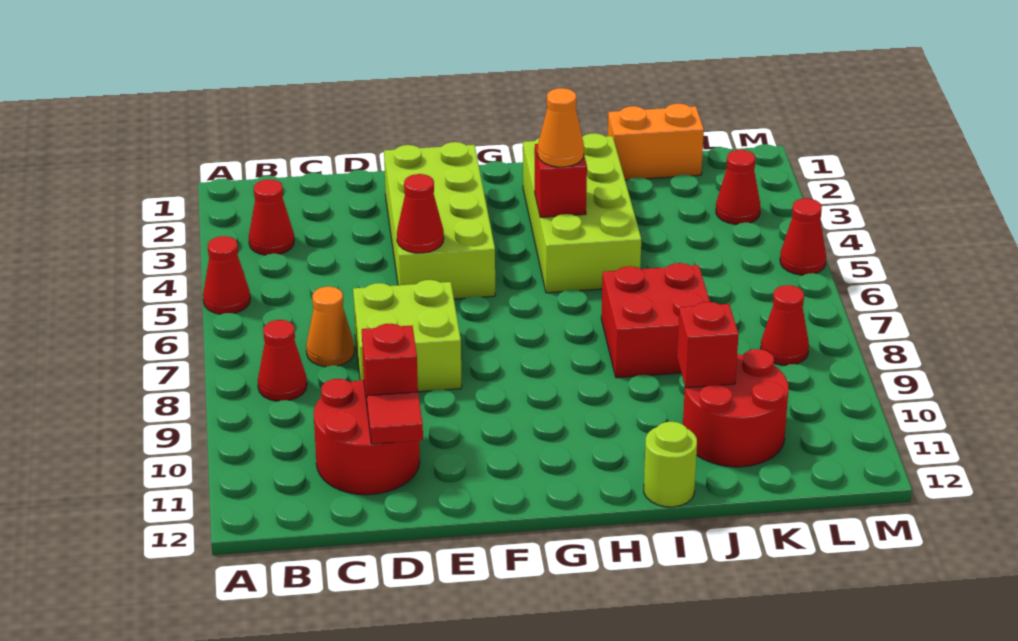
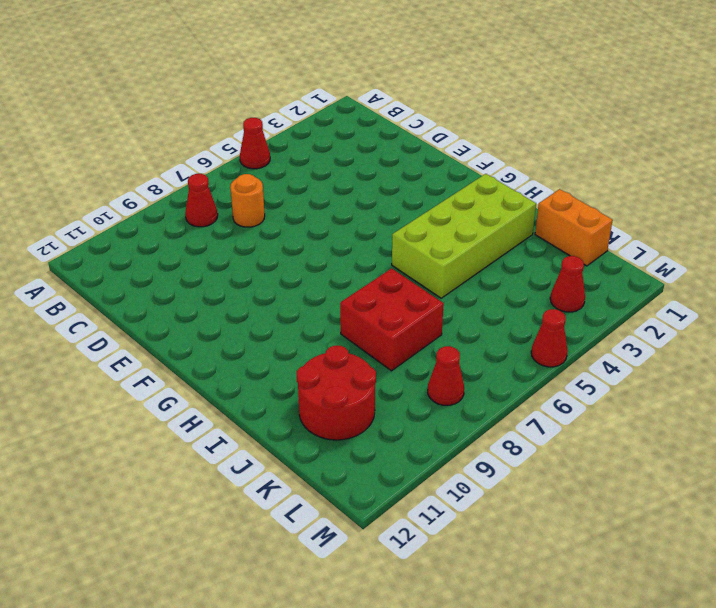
orange round brick C7 level 1 -> orange cone C7 level 1
none -> red cone B3 level 1
none -> red round brick C10:D11 level 1
none -> lime brick D7:E8 level 1

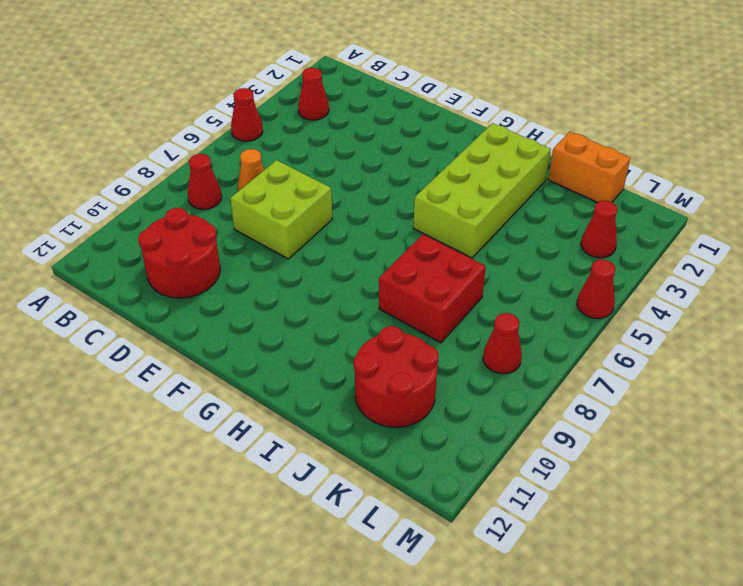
none -> lime brick E2:F5 level 1
none -> lime round brick I12 level 1
none -> red brick D10 level 2

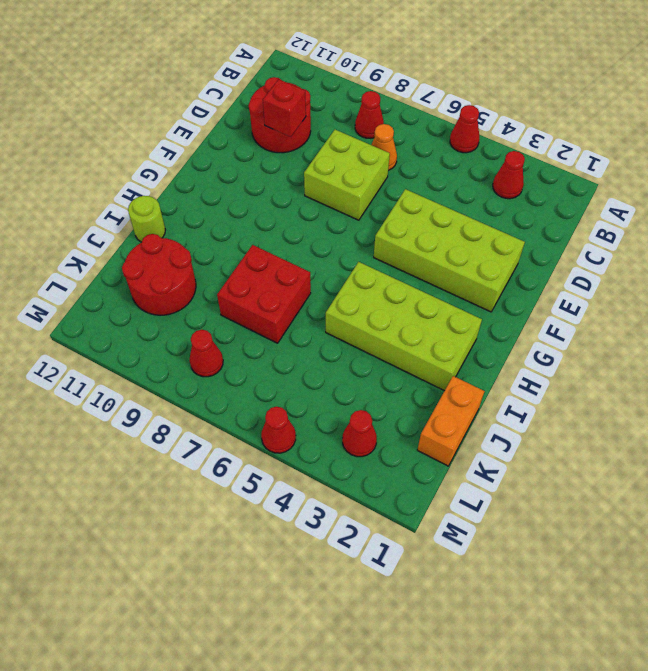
none -> red tile D11 level 2
none -> red cone E5 level 2
none -> red brick H4 level 2

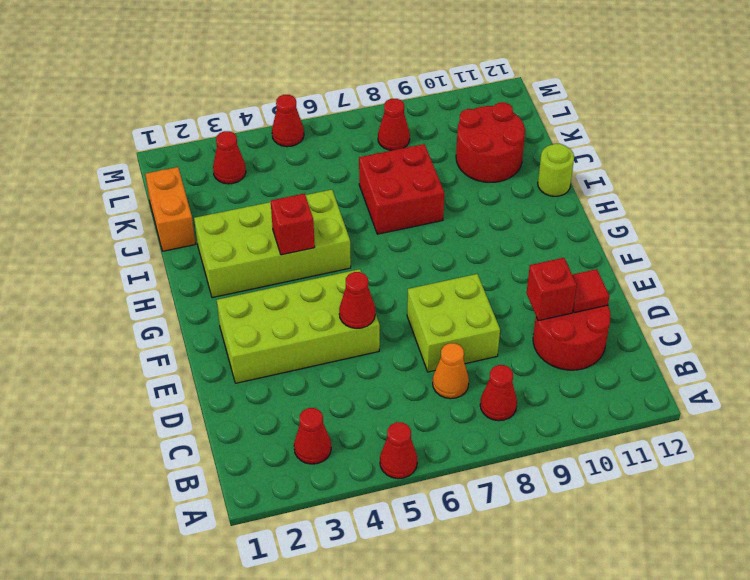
none -> red brick J10 level 2
none -> orange cone H4 level 3

